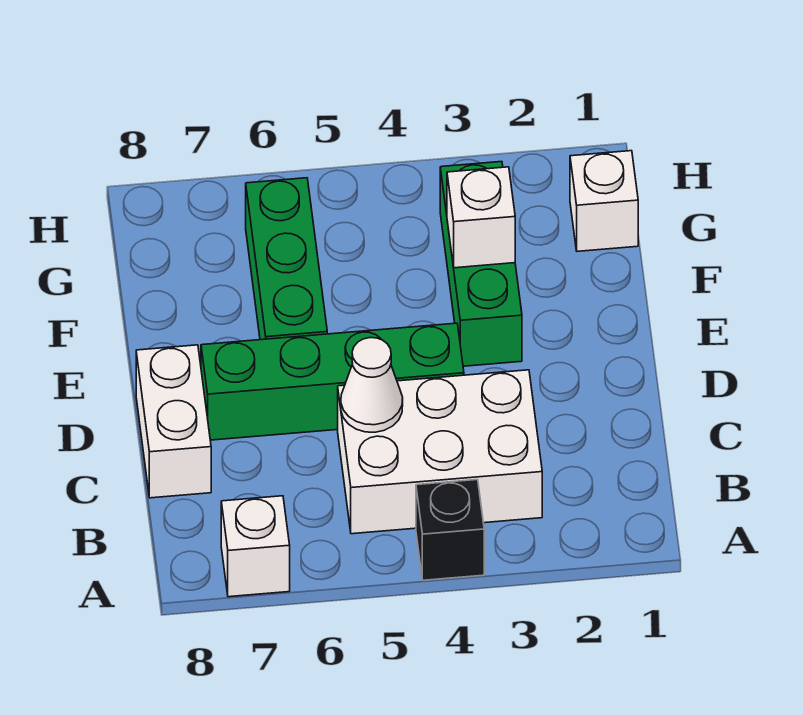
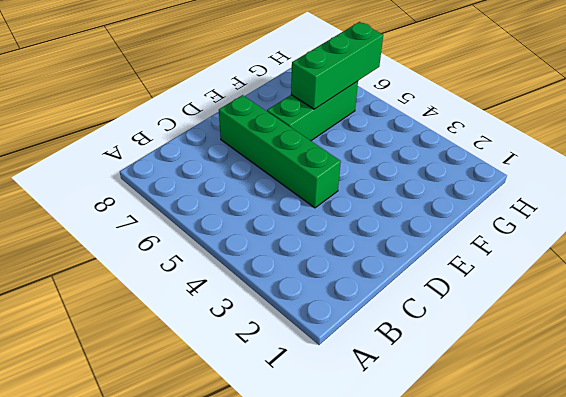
green brick F6:H6 level 2 -> green brick E3:G3 level 1
none -> black brick A4 level 1
none -> white brick A7 level 1

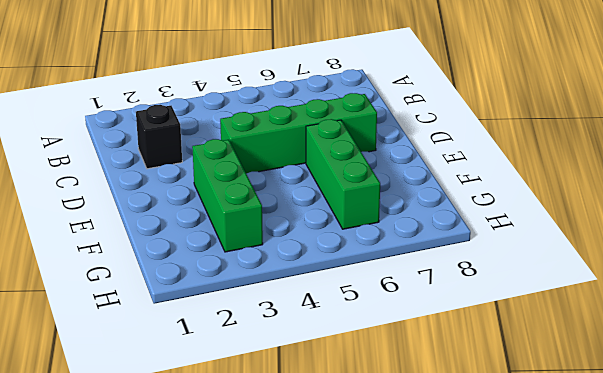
black brick C2 level 1 -> black brick A4 level 1
none -> white brick A7 level 1
none -> white brick B3:C5 level 1

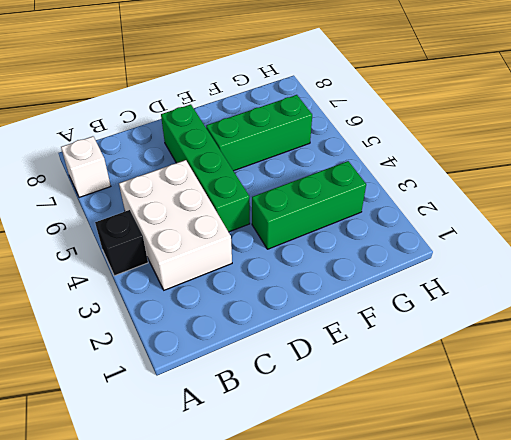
none -> white brick C8:D8 level 1
none -> white brick G1 level 1

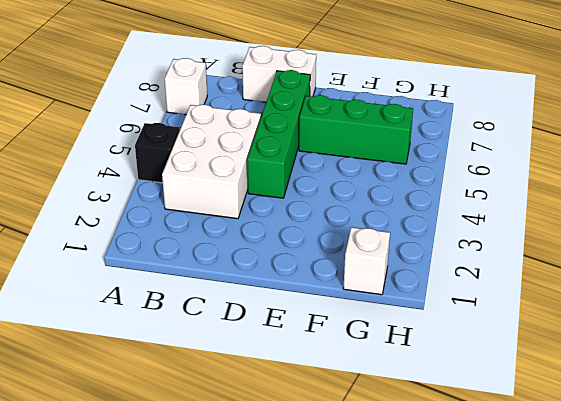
none -> green brick E3:G3 level 1
none -> white cone C5 level 2

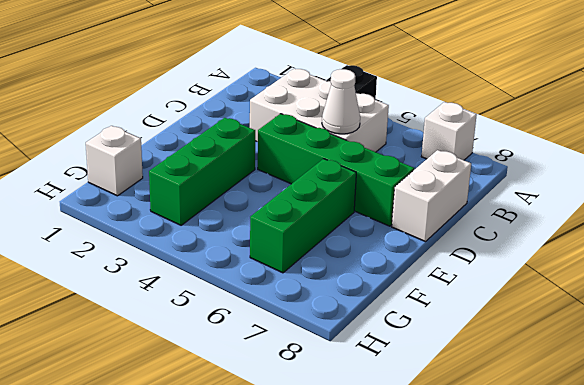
none -> white brick F3 level 2

